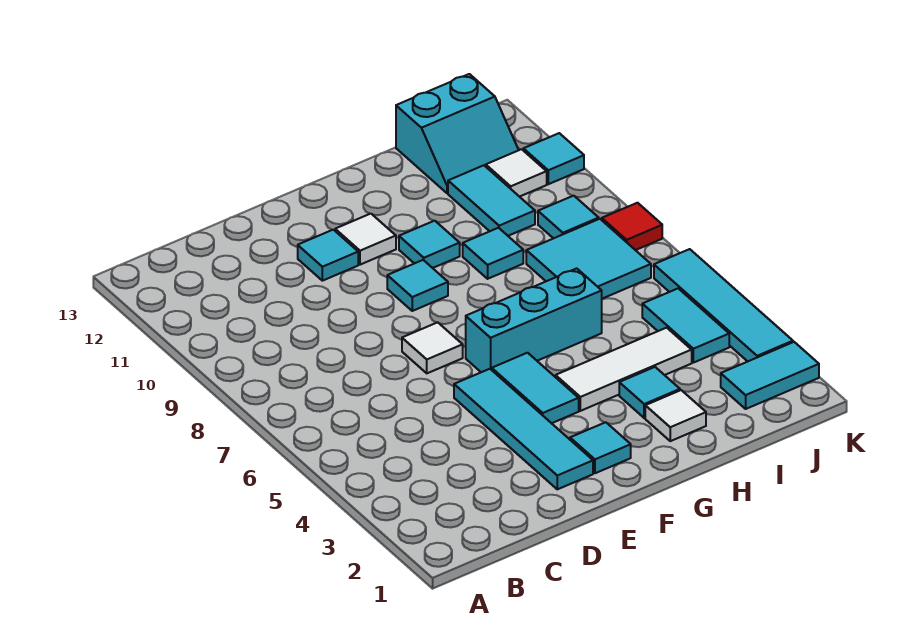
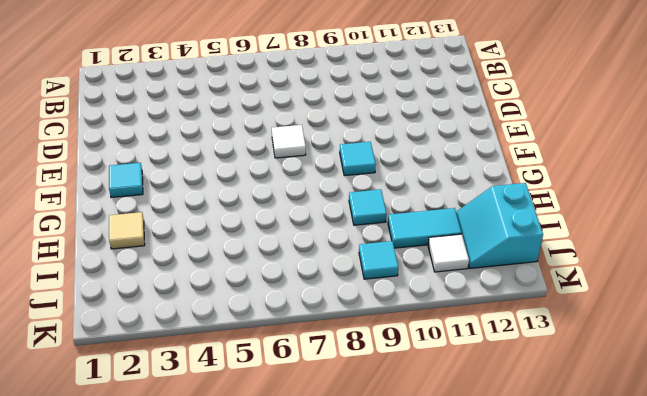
tan tile H2 level 1 -> white tile H2 level 1
none -> cyan tile E2:E5 level 1
none -> cyan tile E11 level 1
none -> cyan tile F4:F5 level 1

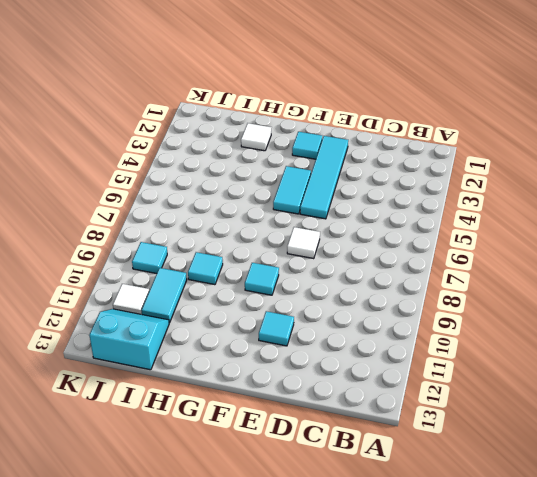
none -> cyan brick F6:H6 level 1
none -> white tile F11 level 1
none -> white tile G4:I4 level 1

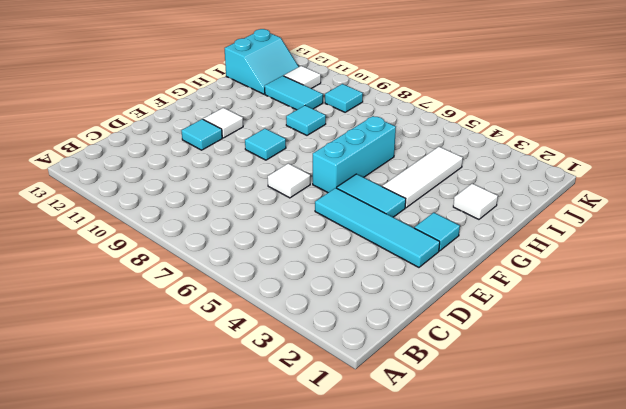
none -> cyan tile G10 level 1
none -> cyan tile H3 level 1
none -> cyan tile I7:J8 level 1

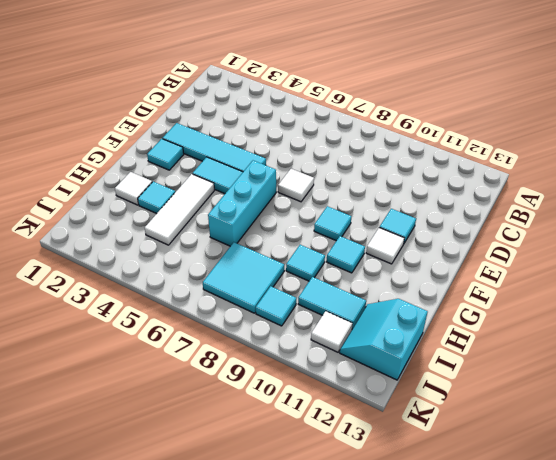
none -> cyan tile J2:K2 level 1
none -> cyan tile J4:J5 level 1
none -> cyan tile K3:K6 level 1

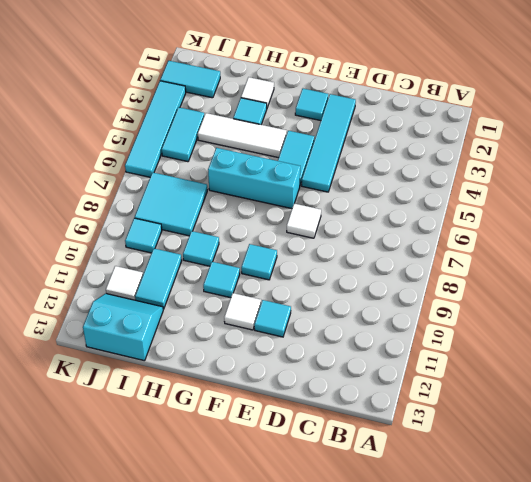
none -> red tile K8 level 1
none -> cyan tile K11 level 1

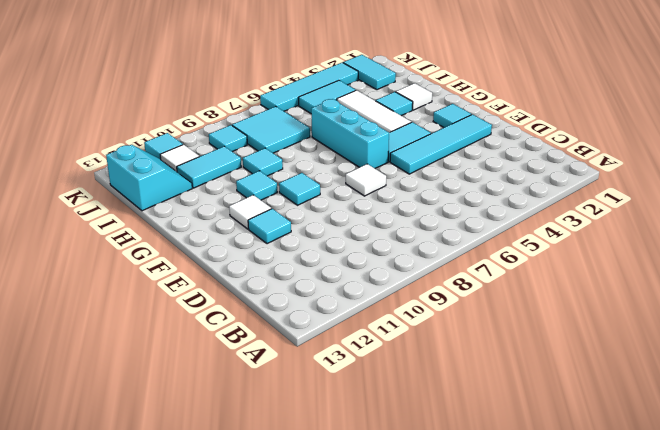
none -> red tile K8 level 1

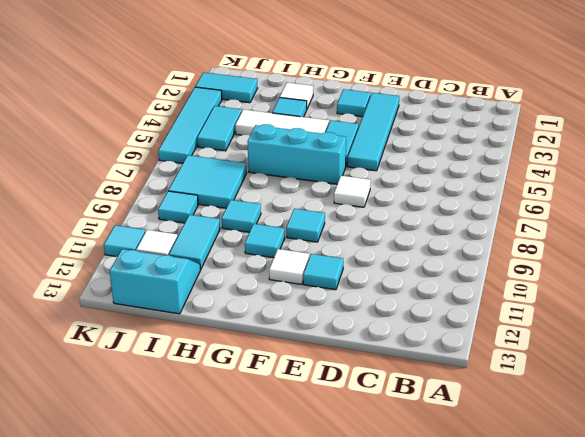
none -> red tile K8 level 1

